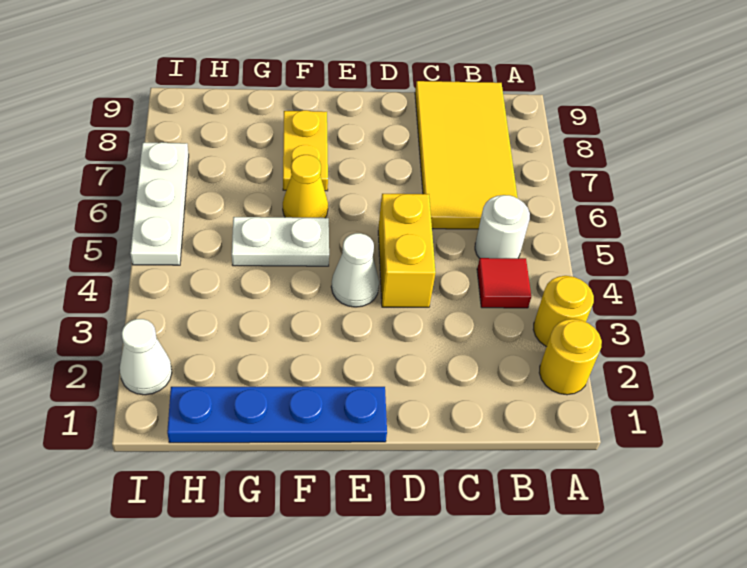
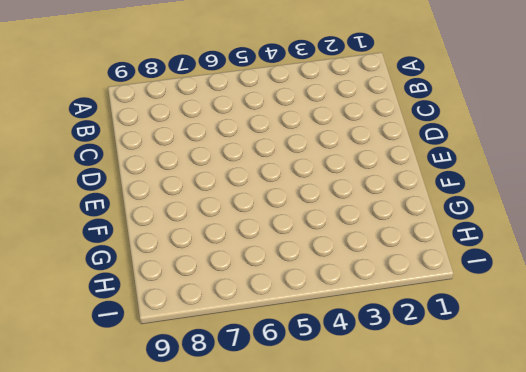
none -> yellow round brick A2 level 1
none -> yellow round brick A3 level 1
none -> red tile B4 level 1

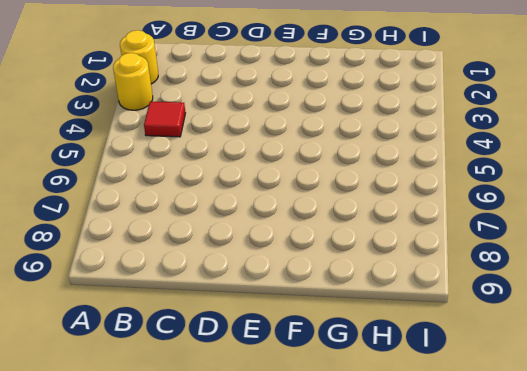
none -> white round brick B5 level 1
none -> yellow tile B6:C9 level 1
none -> yellow brick D4:D5 level 1

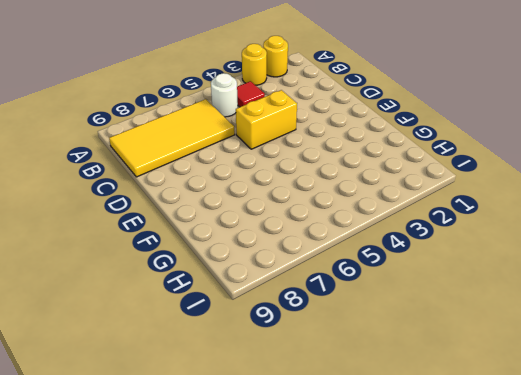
none -> blue plate E1:H1 level 1
none -> white cone E4 level 1
none -> white plate F5:G5 level 1

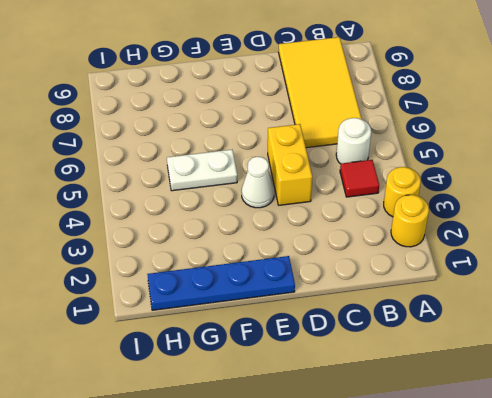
none -> yellow cone F6 level 1
none -> yellow plate F7:F8 level 1
none -> white cone I2 level 1

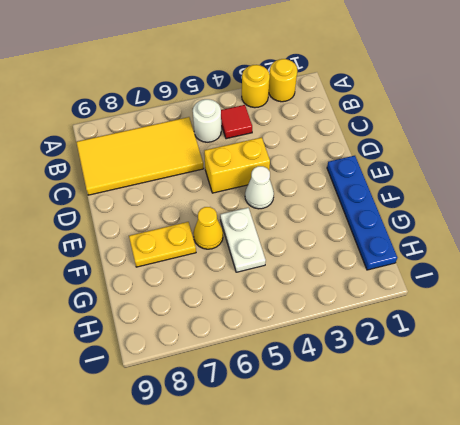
none -> white cone I2 level 1
none -> white plate I5:I7 level 1

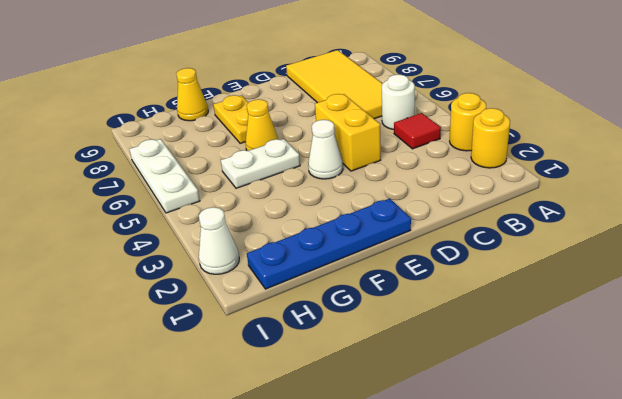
yellow cone G9 level 1 -> none

